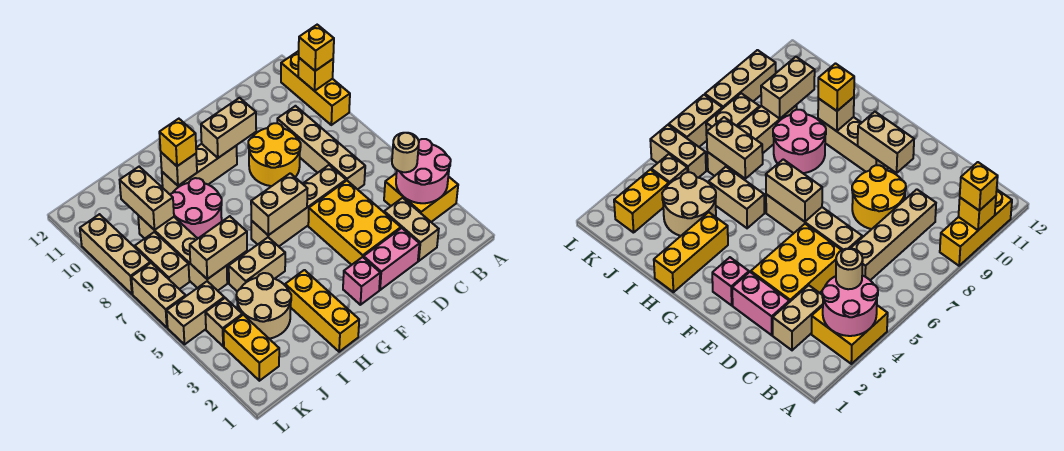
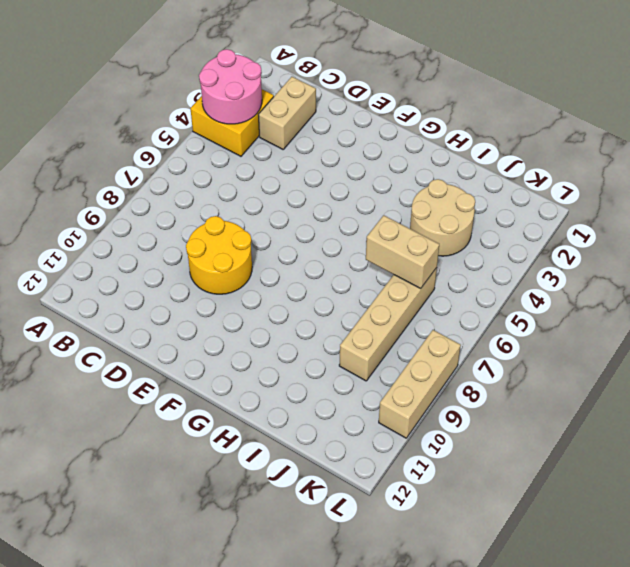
none -> yellow brick A9:A11 level 1
none -> tan brick C6:C9 level 1
none -> pink brick D2:E2 level 1
none -> yellow brick D3:E5 level 1

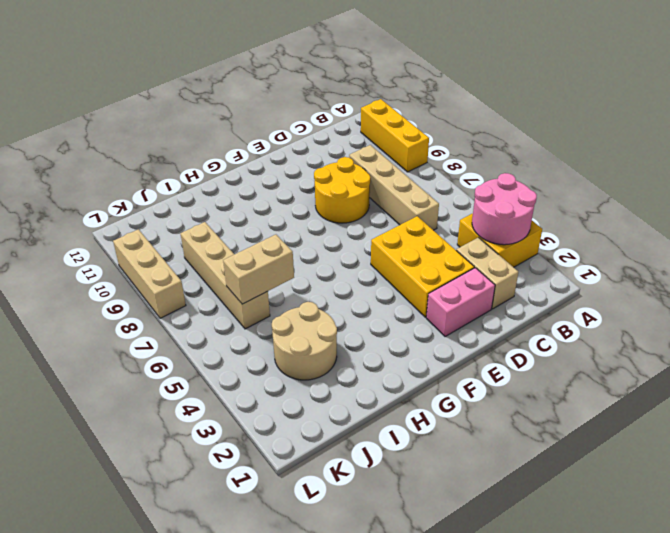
none -> tan brick D6:G6 level 1
none -> pink brick F2 level 1
none -> tan brick F10:H10 level 1
none -> yellow brick H1:H3 level 1

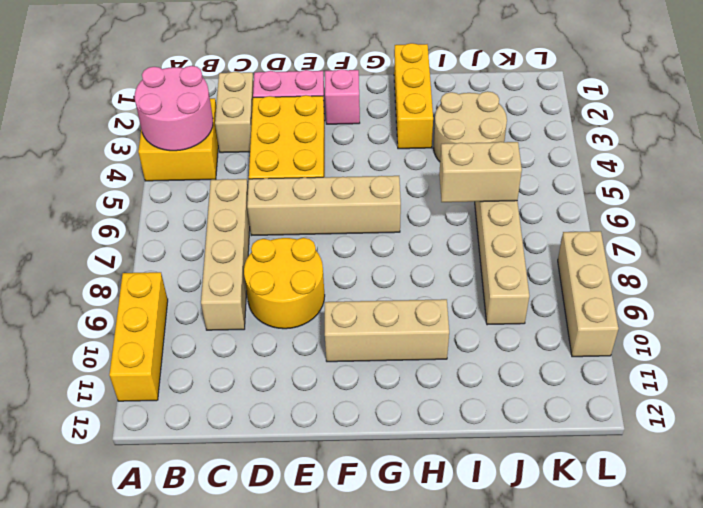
none -> tan brick H5:I5 level 1
none -> pink round brick H8:I9 level 1
none -> yellow brick K2:K3 level 1
none -> tan brick K4 level 1

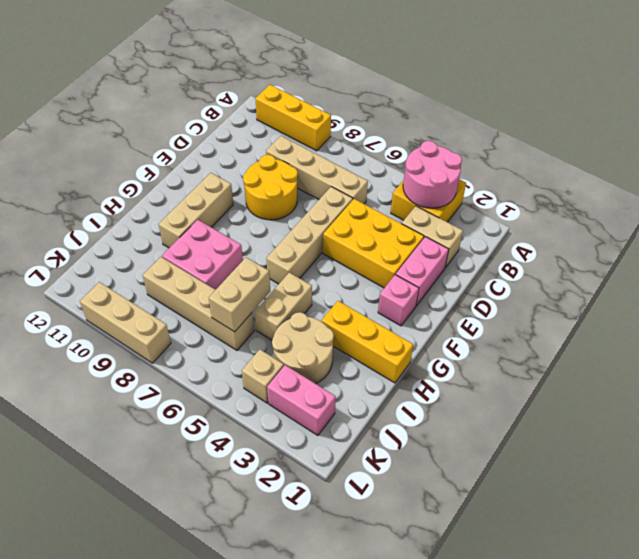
pink brick H8:I9 level 1 -> pink round brick H8:I9 level 1
pink brick K2:K3 level 1 -> yellow brick K2:K3 level 1
none -> tan brick K5:L5 level 1
none -> tan brick K7:K8 level 1
none -> tan brick L6:L7 level 1
none -> yellow brick A10 level 2

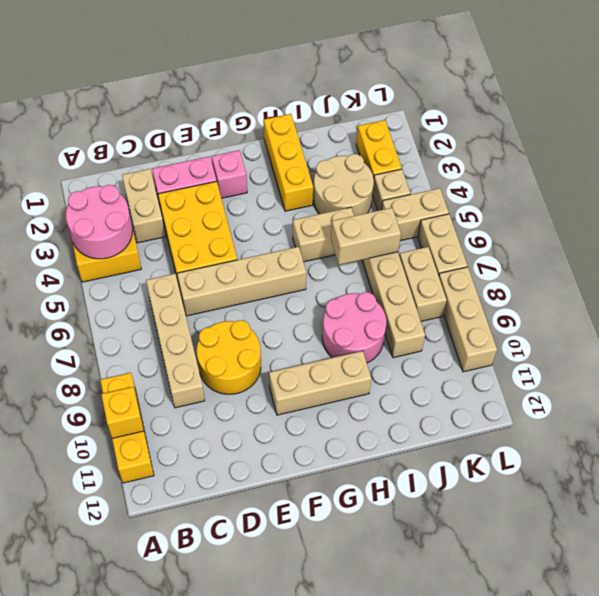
none -> tan brick E10:F10 level 2
none -> tan brick F6:G6 level 2
none -> tan brick H10 level 2
none -> tan brick J9:J10 level 2

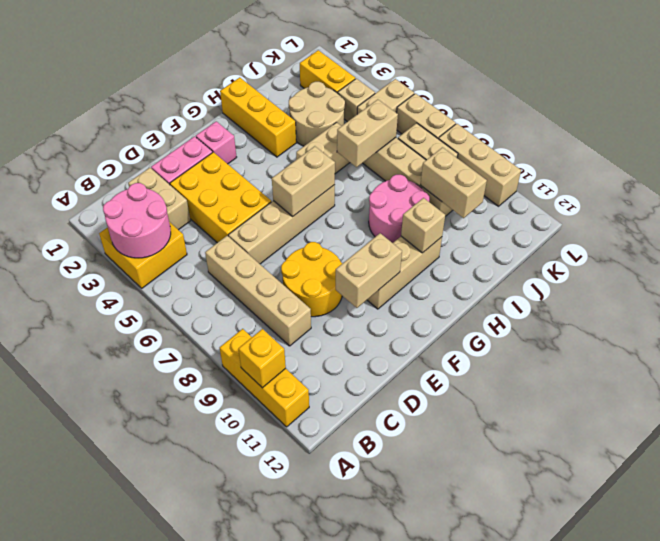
none -> yellow brick A10 level 3
none -> tan round brick B4 level 3
none -> yellow brick H10 level 3

